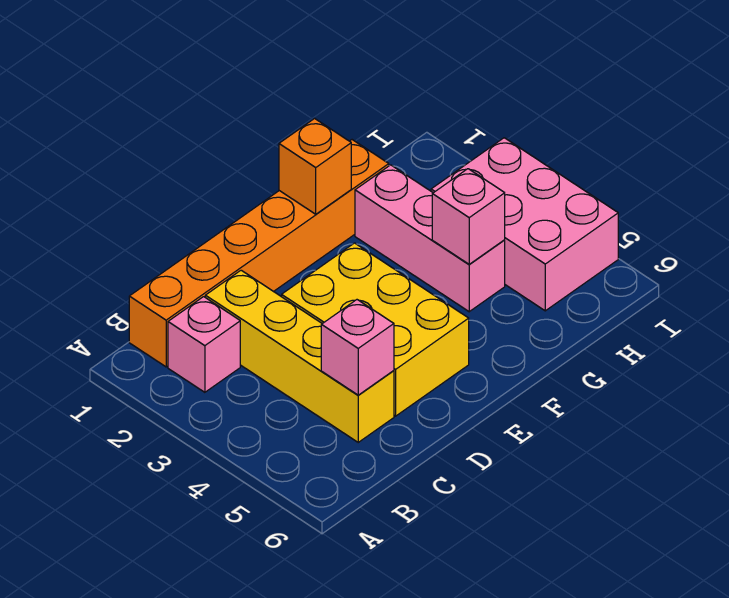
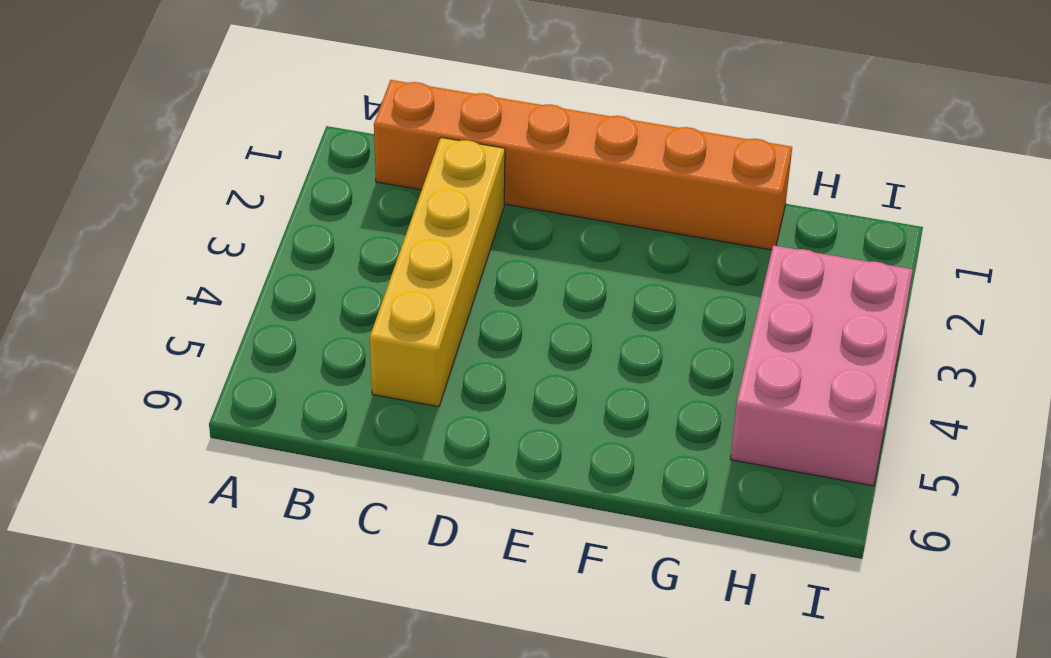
none -> pink brick B2 level 1
none -> yellow brick D3:E5 level 1

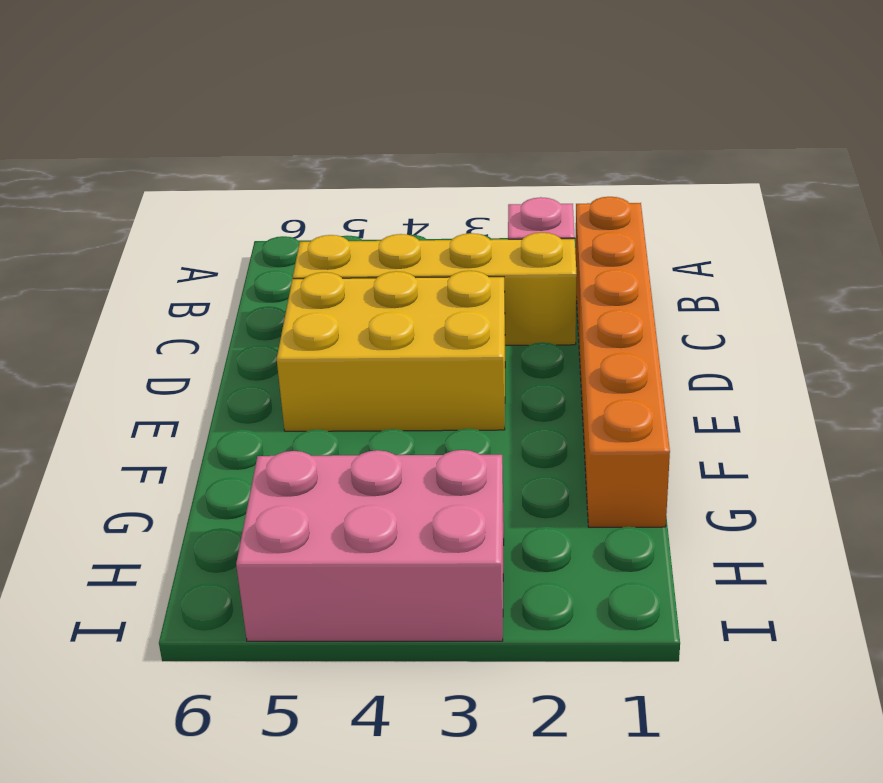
none -> pink brick G2:G4 level 1
none -> pink brick C5 level 2

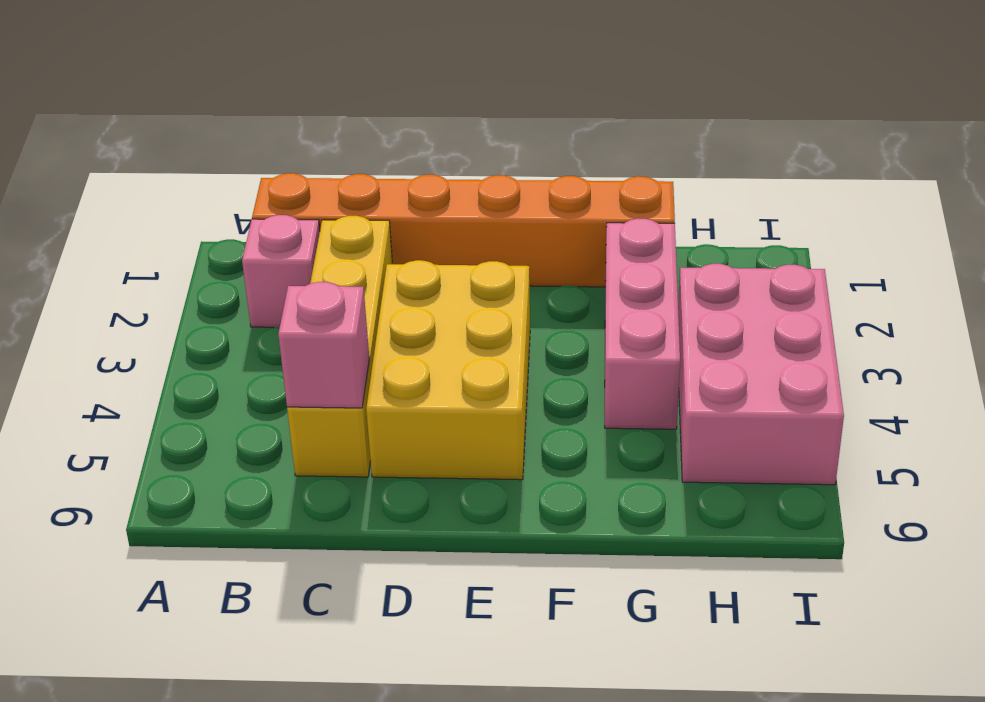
none -> orange brick F1 level 2
none -> pink brick G4 level 2

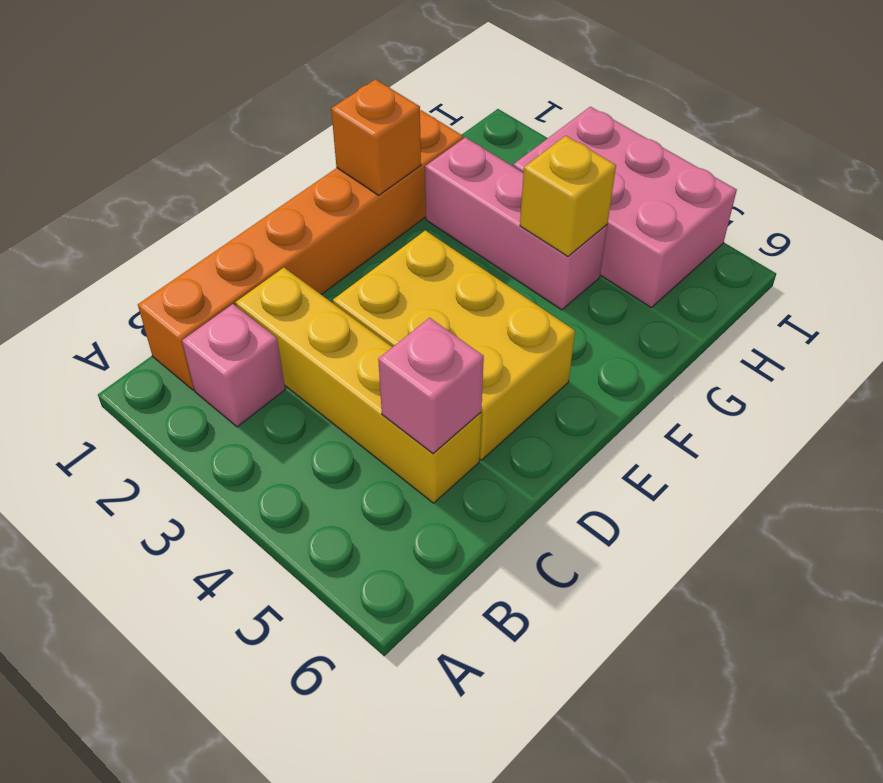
yellow brick G4 level 2 -> pink brick G4 level 2

